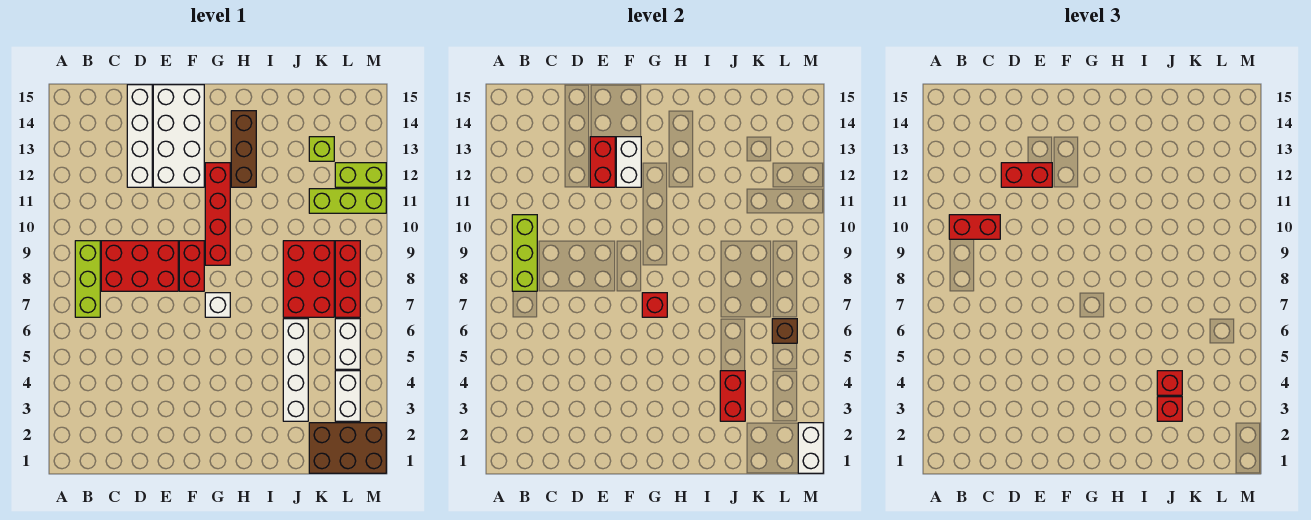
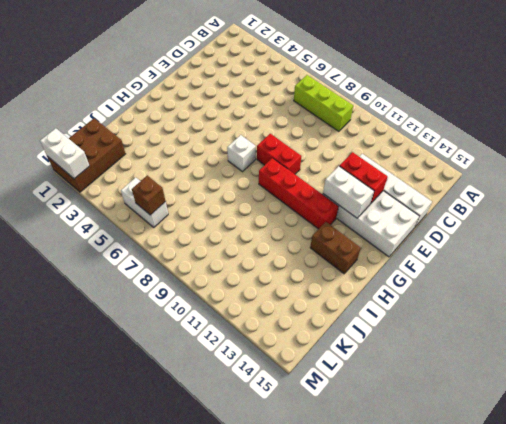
brown brick H13:H14 level 1 -> brown brick H12:H14 level 1
none -> red brick C8:E9 level 1
none -> white brick J3:J6 level 1
none -> red brick J7:K9 level 1

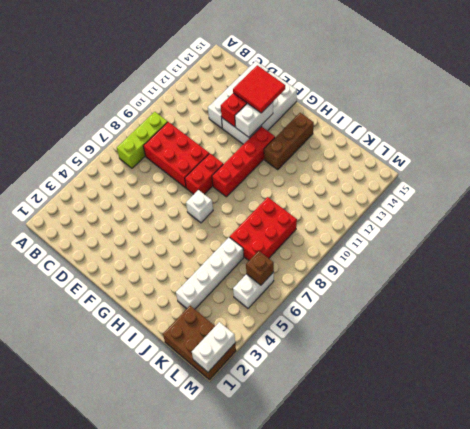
red tile E13:F14 level 3 -> none
none -> lime brick K11:M11 level 1
none -> lime brick K13 level 1
none -> white brick L3:L4 level 1

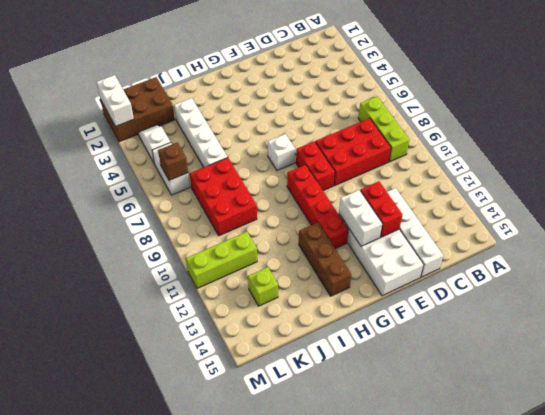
white slope L3:L4 level 1 top 4 -> white brick L3:L4 level 1
none -> red brick L7:L9 level 1
none -> lime brick L12:M12 level 1
none -> lime brick B8:B10 level 2

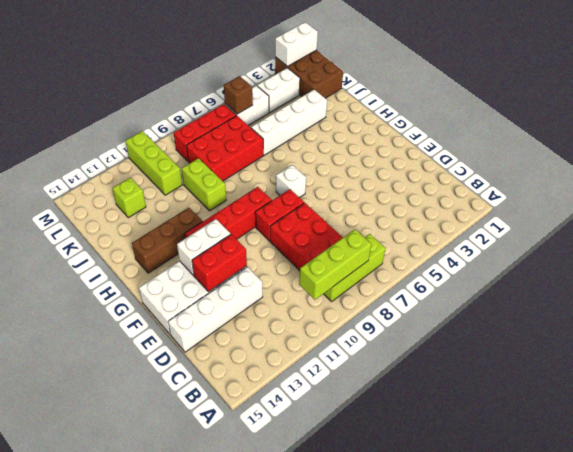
lime brick I10:J10 level 1 -> lime brick L12:M12 level 1
none -> red brick G7 level 2
none -> red brick J3:J4 level 2
none -> red brick B10:C10 level 3

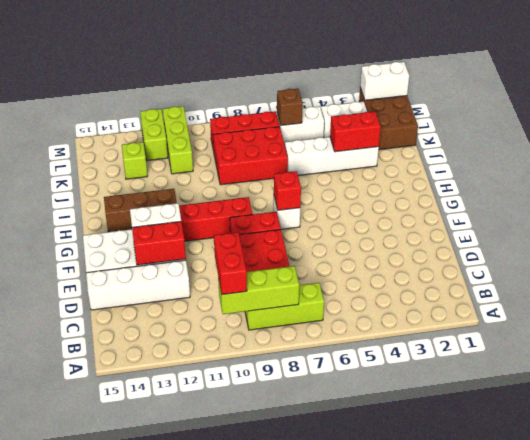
none -> red brick D12:E12 level 3
none -> red brick J3 level 3
none -> red brick J4 level 3

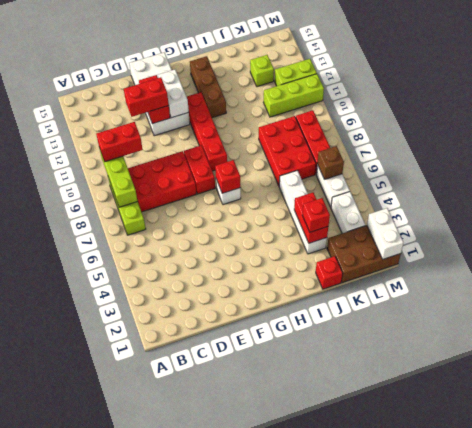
red brick J1 level 1 -> red brick J4 level 3
none -> white brick D12:D15 level 1

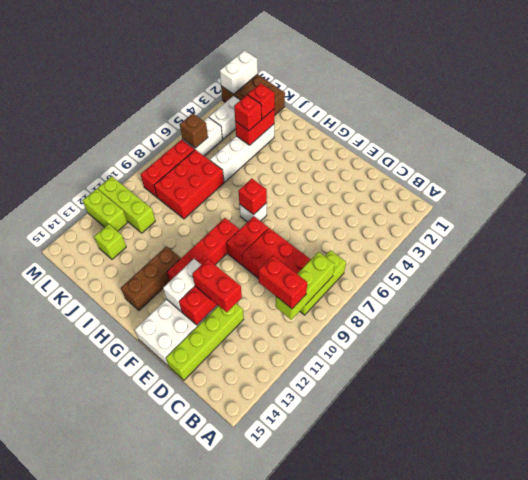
lime brick D12:D15 level 1 -> white brick D12:D15 level 1

